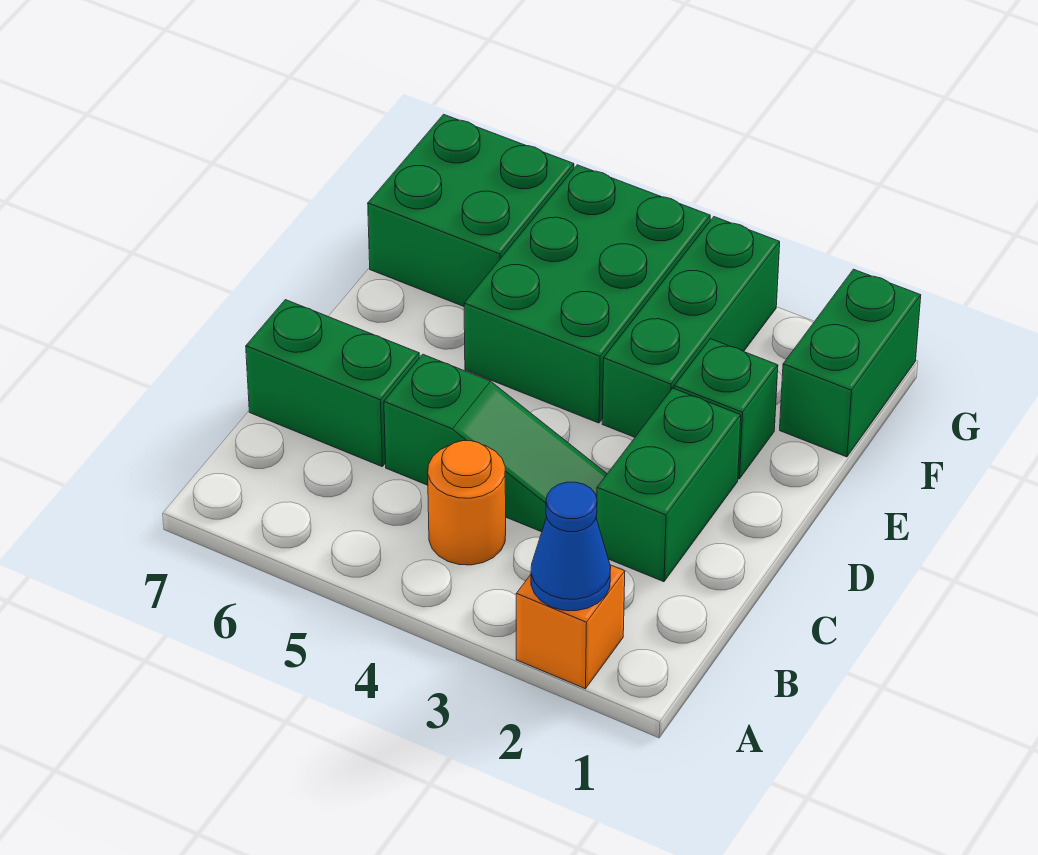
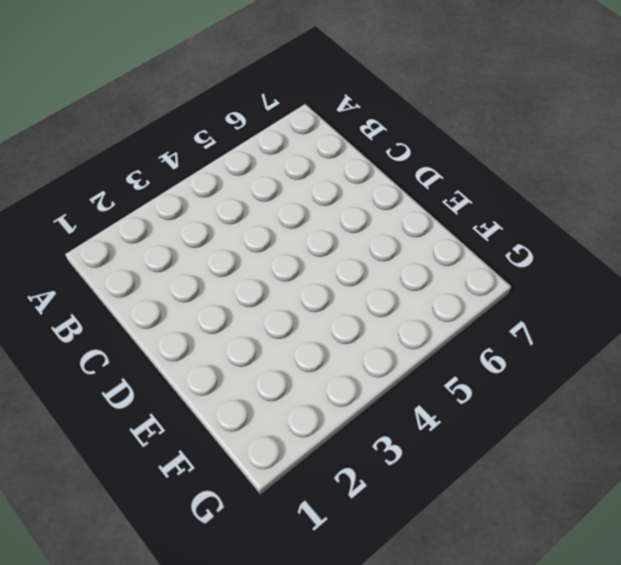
none -> orange brick A2 level 1
none -> orange round brick B4 level 1

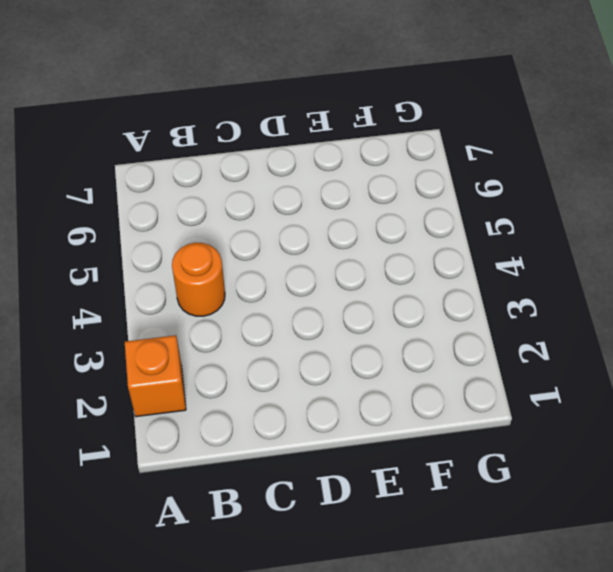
none -> green brick C2:D2 level 1
none -> green slope C3:C5 level 1 top 5

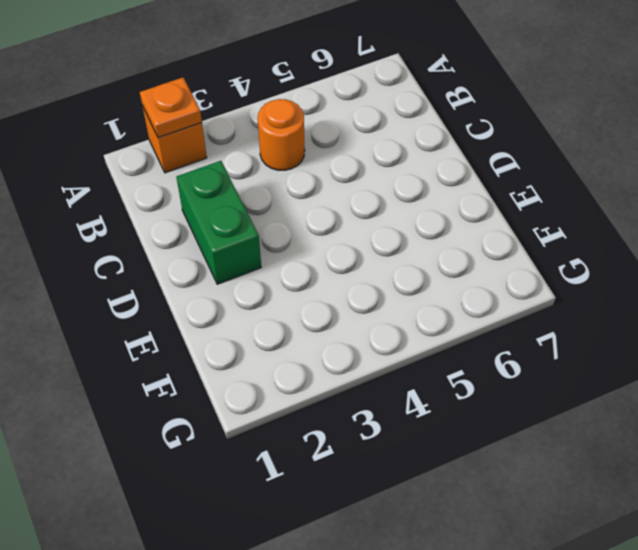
orange plate A2 level 2 -> blue cone A2 level 2
none -> green slope C3:C5 level 1 top 5
none -> green brick C6:C7 level 1

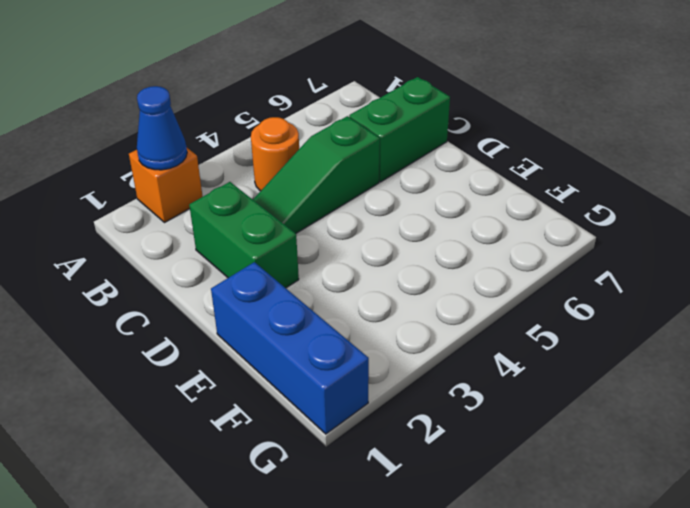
blue brick E1:G1 level 1 -> green brick F1:G1 level 1
none -> green brick E2 level 1
none -> green brick E3:G3 level 1

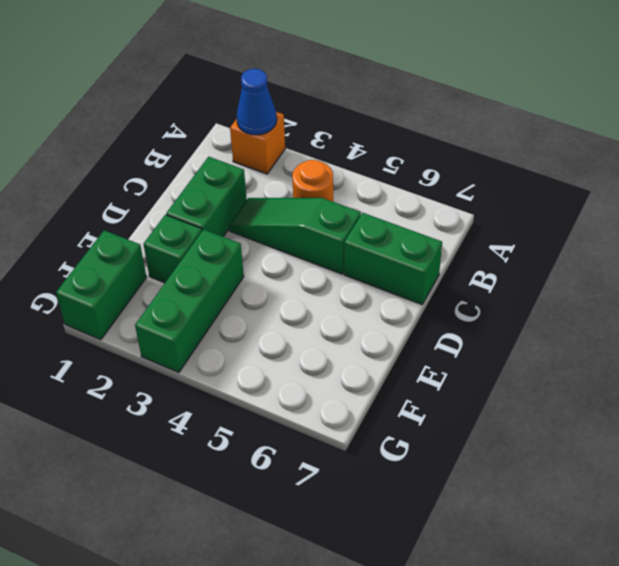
none -> green brick E4:G5 level 1
none -> green brick F6:G7 level 1

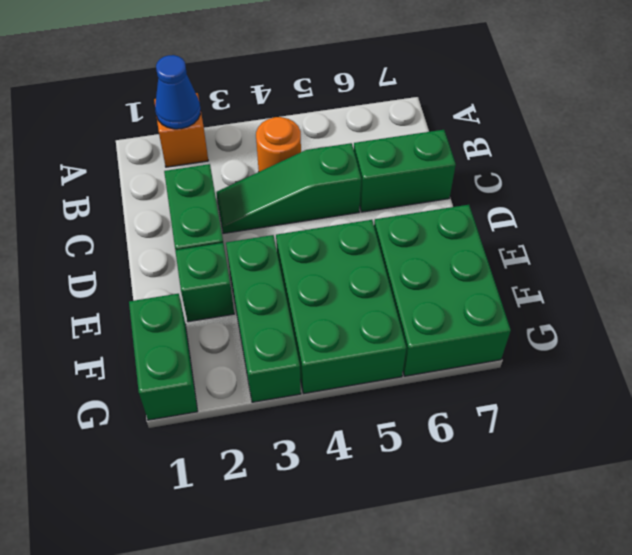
green brick E6:G7 level 1 -> green brick F6:G7 level 1

